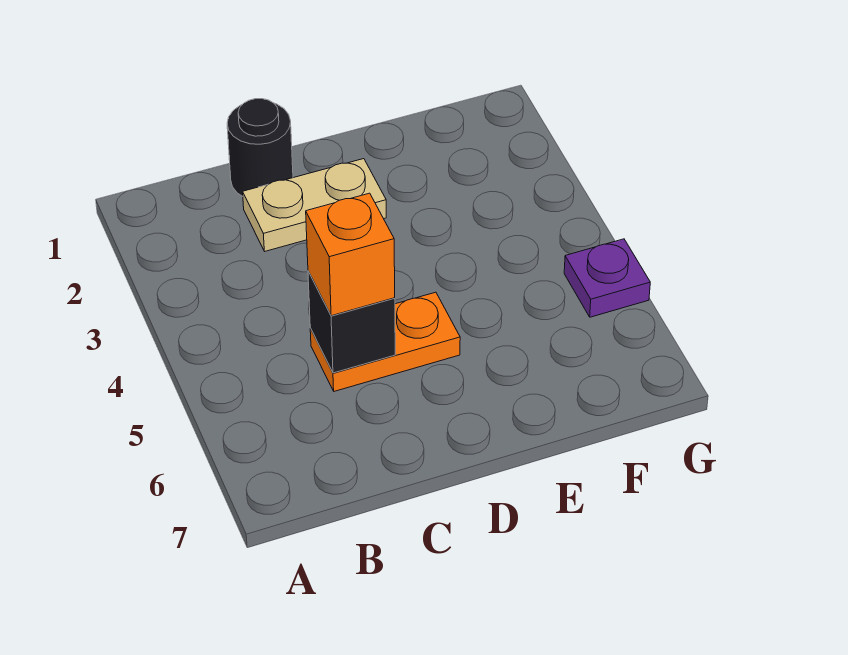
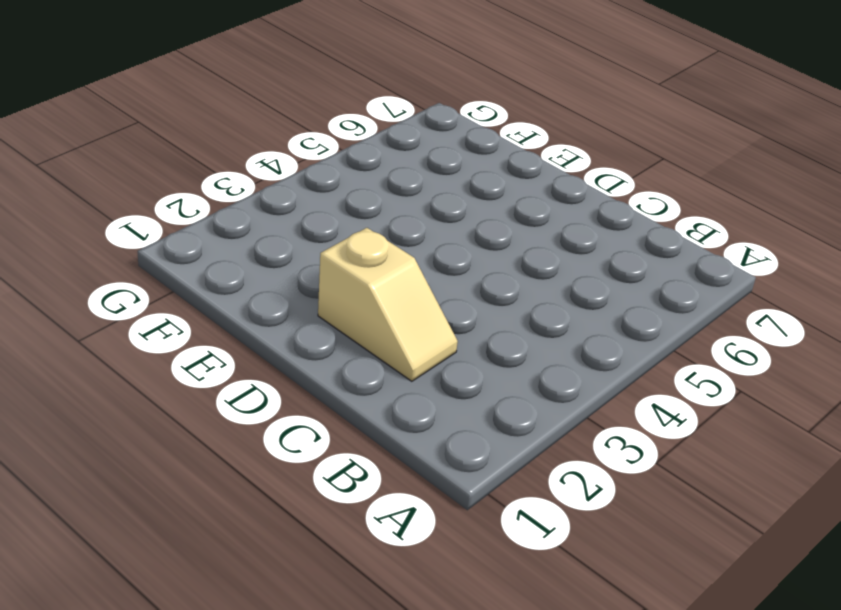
tan slope C2:D2 level 1 top D -> tan plate C2:D2 level 1
none -> black round brick C1 level 1
none -> orange plate C5:D5 level 1

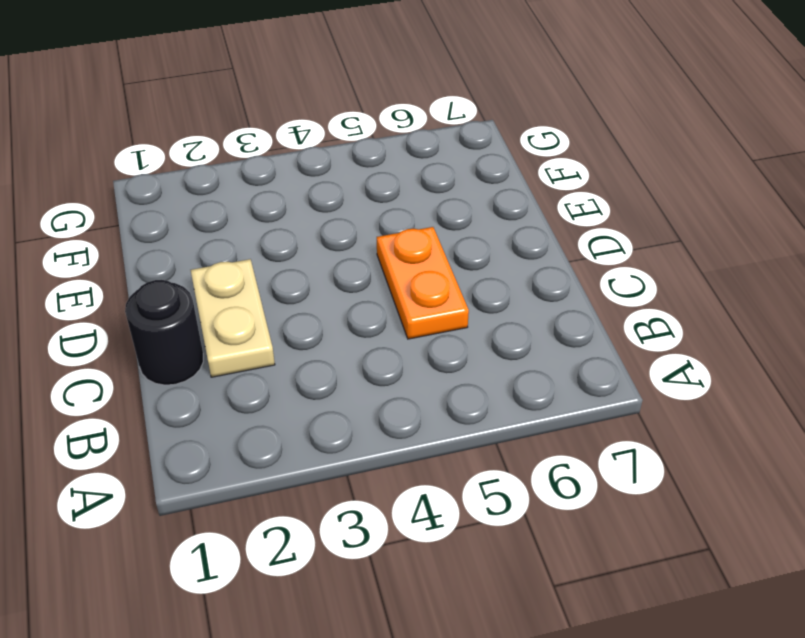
none -> purple plate G5 level 1
none -> black brick C5 level 2

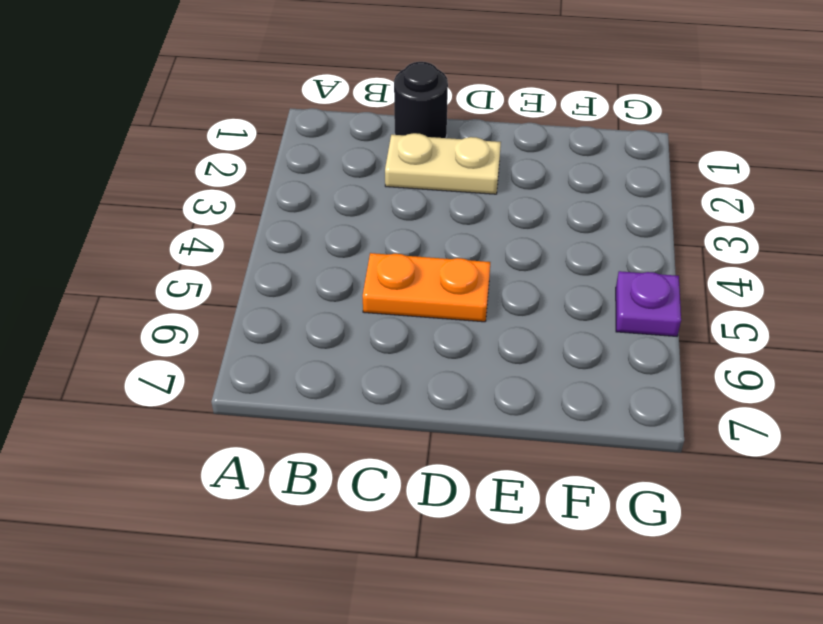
none -> black brick C5 level 2
none -> orange brick C5 level 3

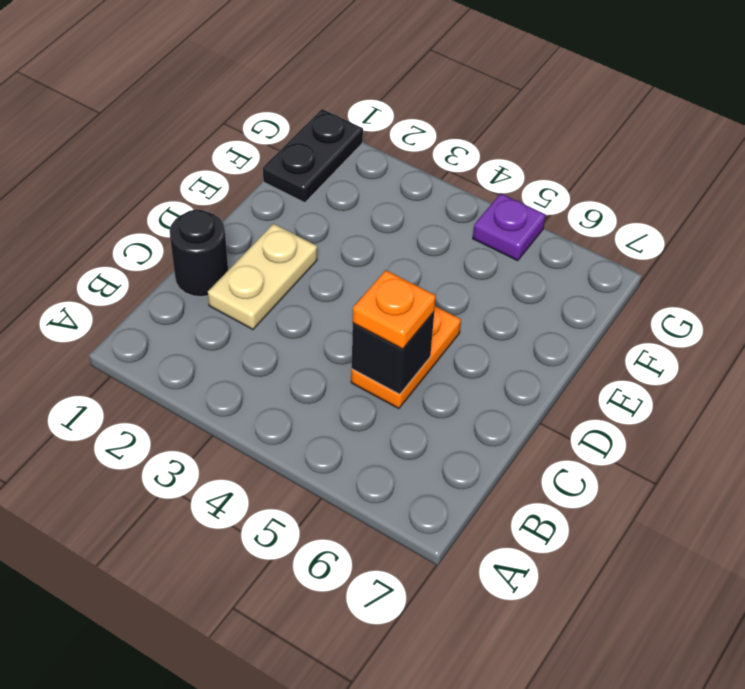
orange plate C5 level 3 -> orange brick C5 level 3
black plate F1:G1 level 1 -> none

